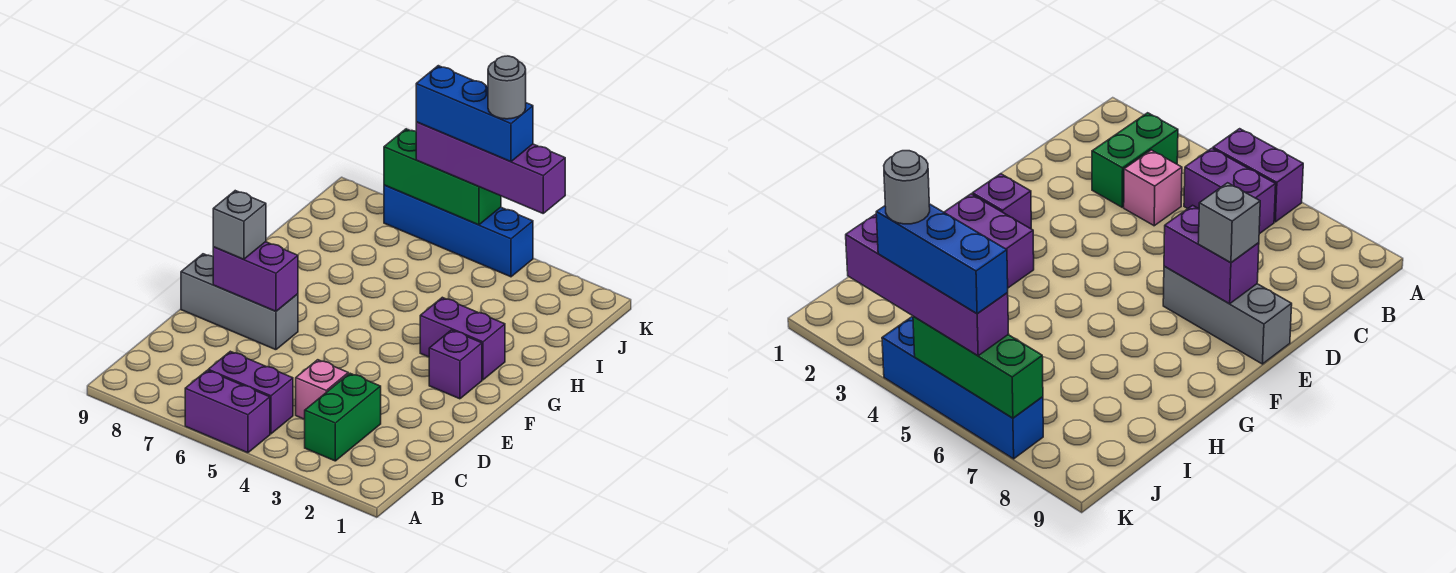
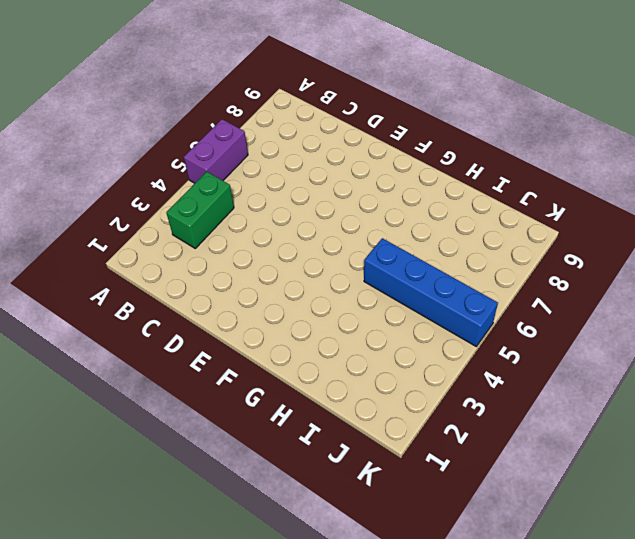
green brick B3:B4 level 1 -> green brick B3:C3 level 1
blue brick H5:K5 level 1 -> blue brick K4:K7 level 1
none -> purple brick B5:B6 level 1
none -> pink brick C4 level 1
none -> grey brick E7:E9 level 1

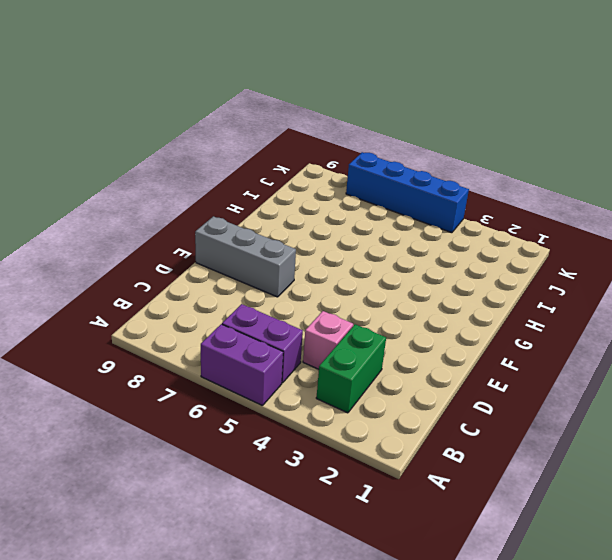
none -> purple brick F2 level 1
none -> purple brick G2:G3 level 1
none -> purple brick E7:E8 level 2

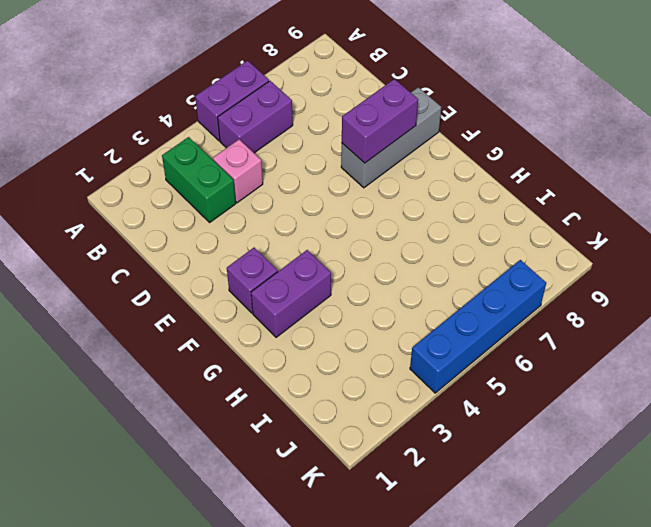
none -> green brick K5:K7 level 2
none -> grey brick E8 level 3
none -> purple brick K3:K6 level 3

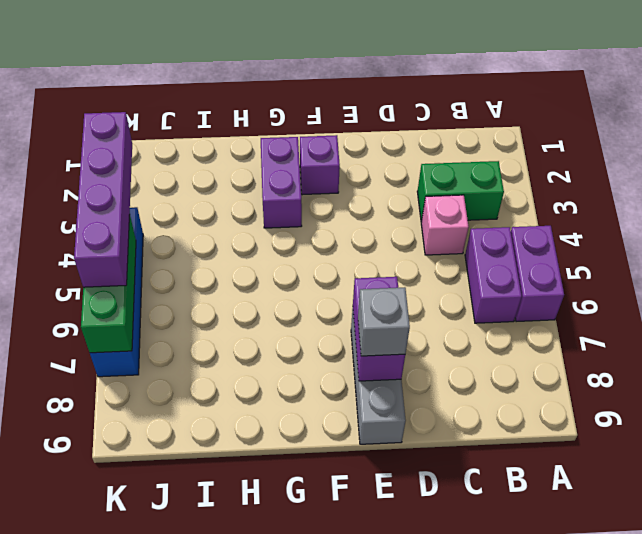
none -> blue brick K4:K6 level 4
none -> grey round brick K4 level 5

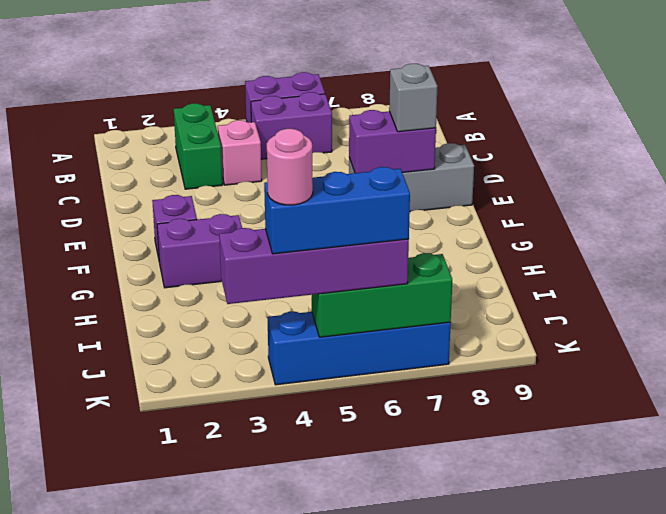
pink round brick K4 level 5 -> grey round brick K4 level 5

